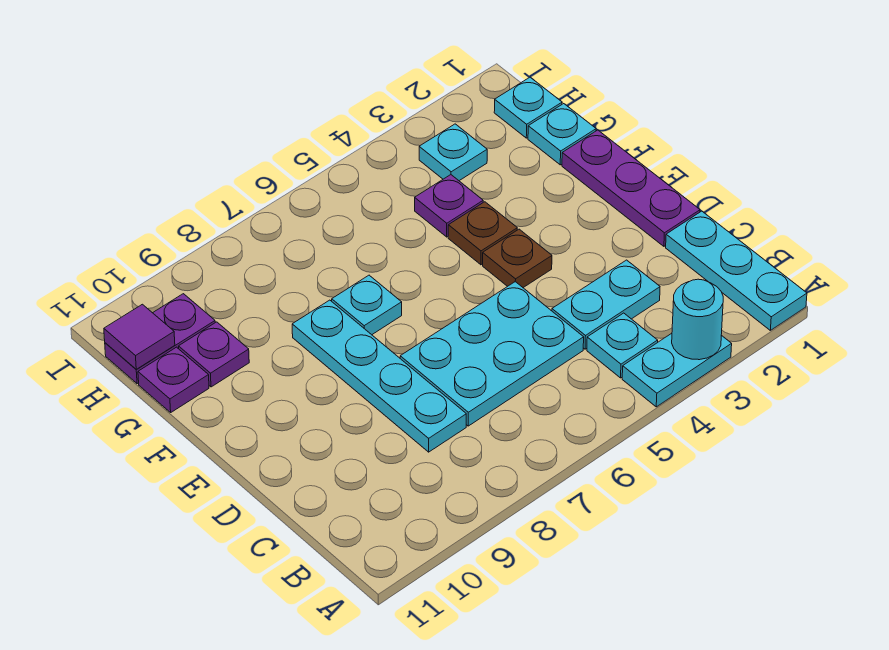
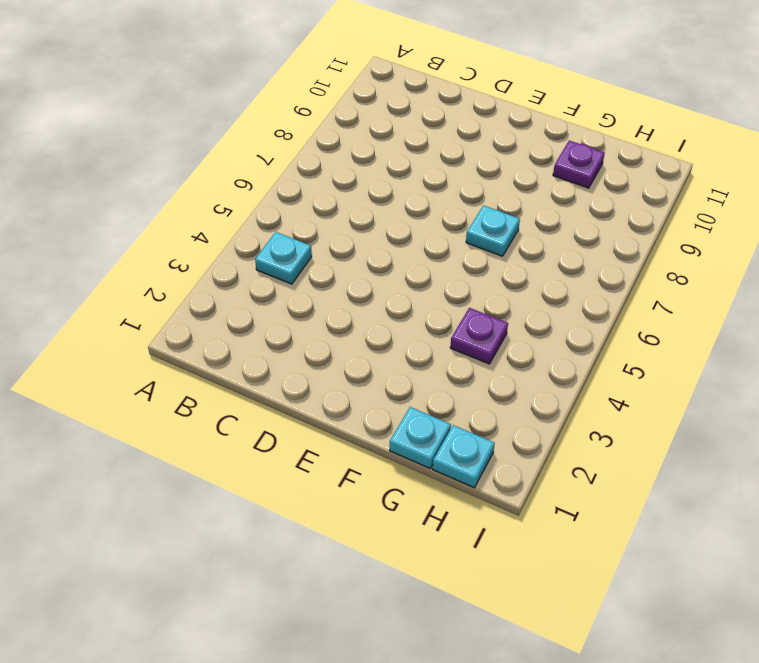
none -> cyan plate A1:C1 level 1
none -> cyan plate A3:A4 level 1
none -> cyan plate C3:C4 level 1

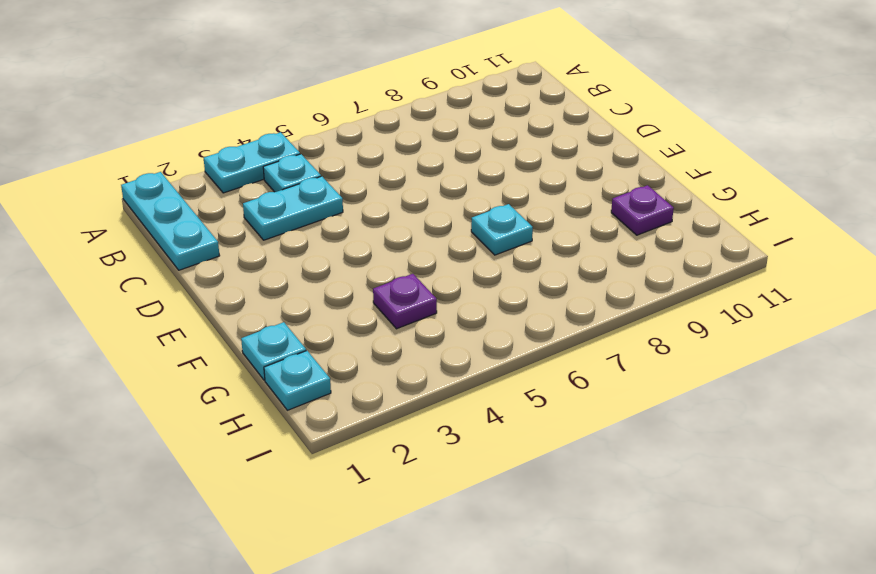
none -> cyan plate C5:D7 level 1
none -> cyan plate C8:F8 level 1
none -> purple plate D1:F1 level 1

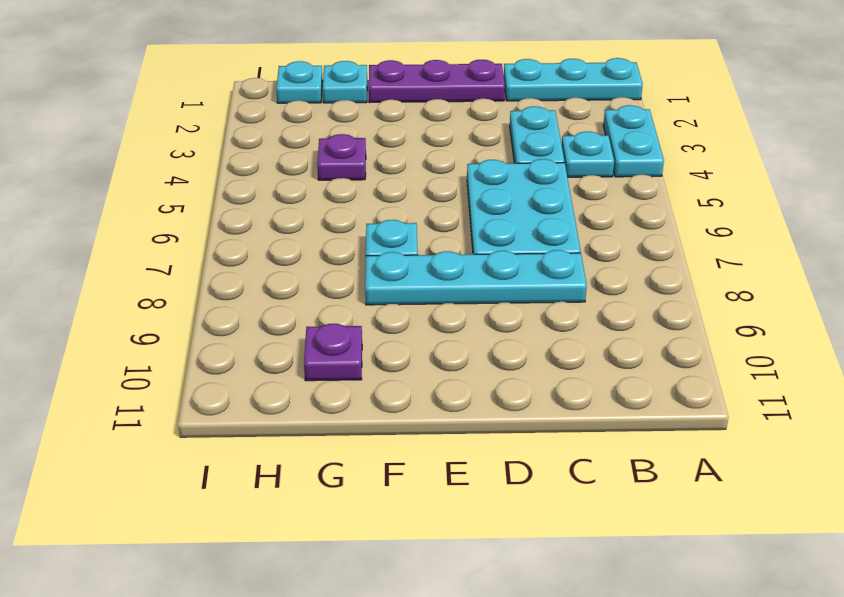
none -> brown plate E4 level 1
none -> brown plate F4 level 1
none -> purple plate G11 level 1

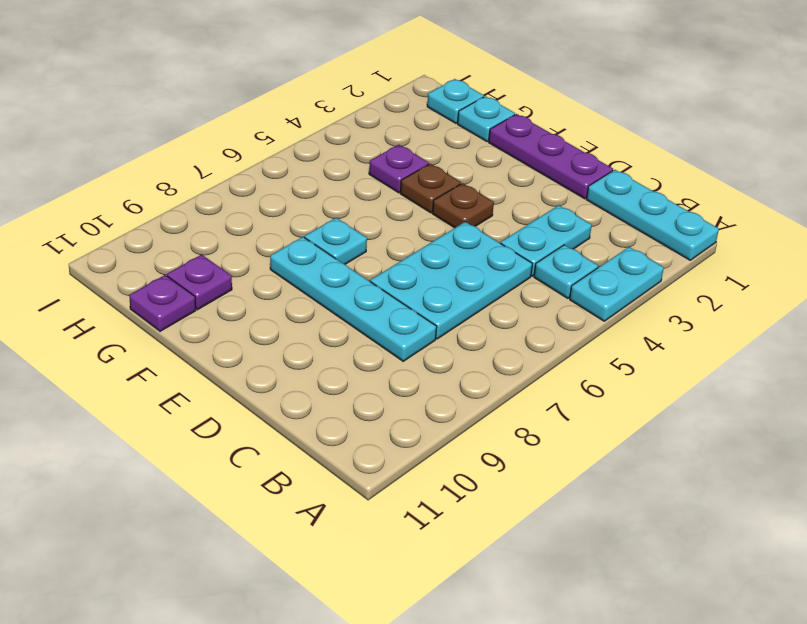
none -> cyan plate H3 level 1
none -> purple plate H10:H11 level 1
none -> cyan round brick A3 level 2

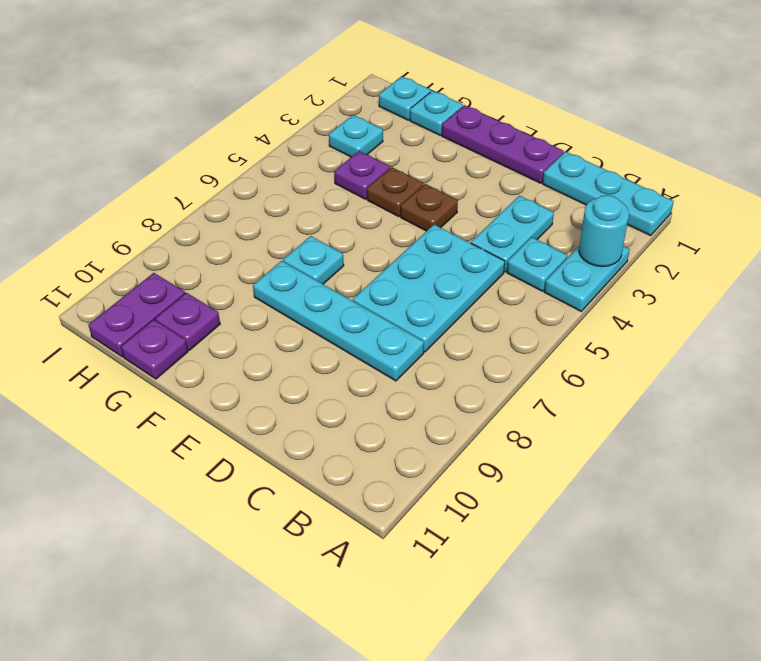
none -> purple tile H11 level 2

